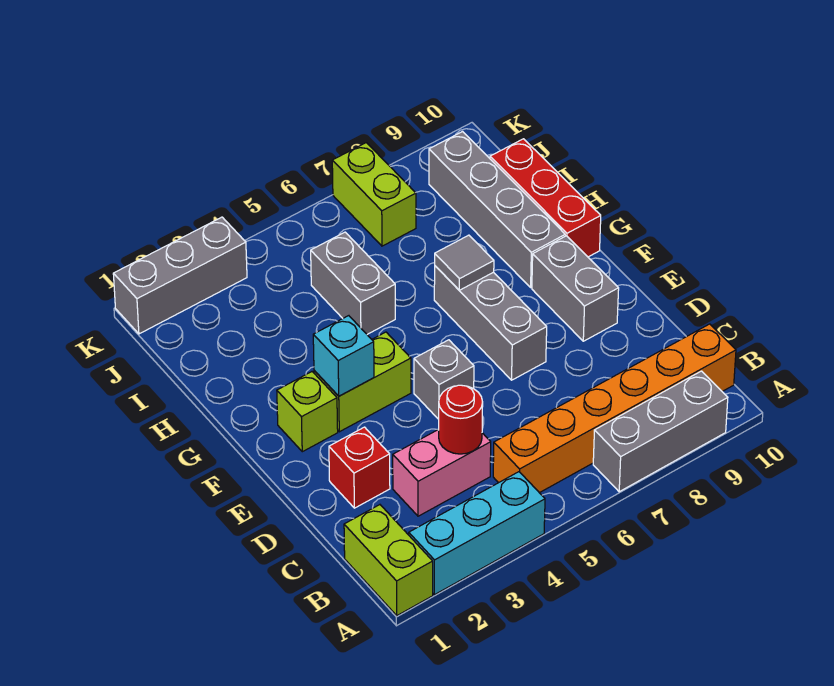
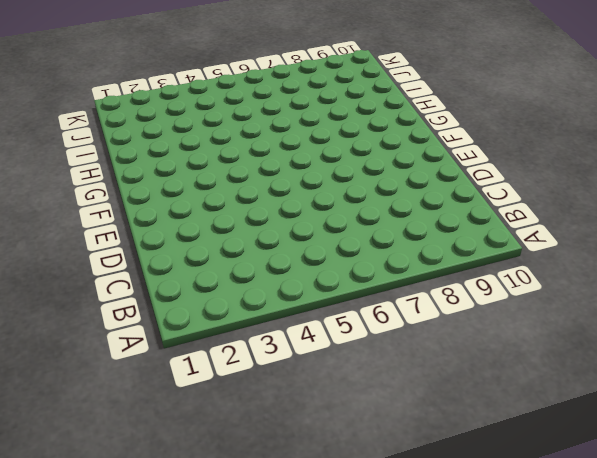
none -> lime brick A1:B1 level 1
none -> cyan brick A2:A4 level 1
none -> grey brick A7:A9 level 1

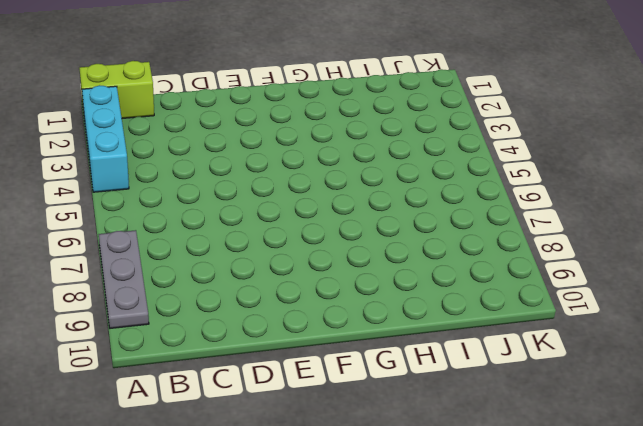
grey plate A7:A9 level 1 -> grey brick A7:A9 level 1
none -> orange brick B5:B10 level 1
none -> pink brick C3:C4 level 1
none -> red brick D2 level 1

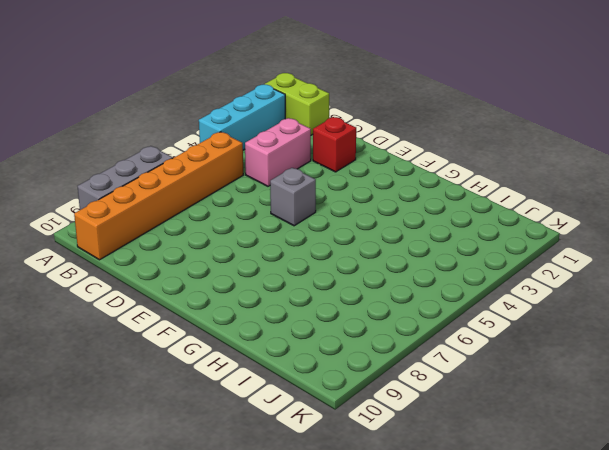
none -> grey brick E7:G7 level 1
none -> grey brick E9:F9 level 1
none -> lime brick F2 level 1

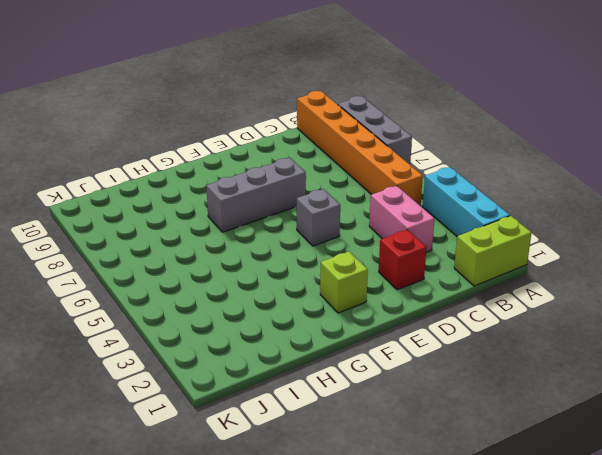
none -> grey brick E9:F9 level 1
none -> lime brick F3:F4 level 1
none -> grey brick G9:J9 level 1

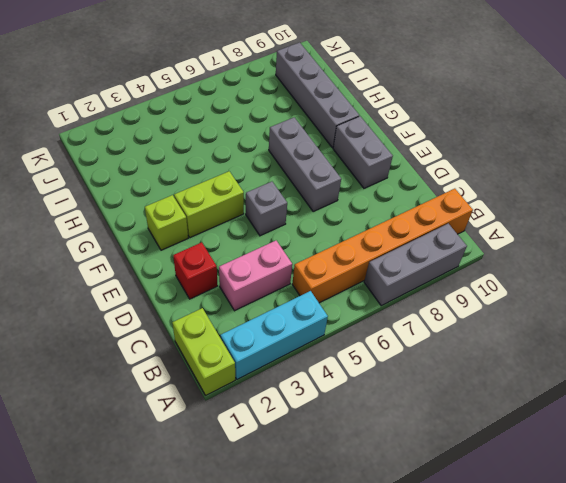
none -> red brick G10:I10 level 1
none -> grey brick H5:I5 level 1
none -> lime brick J7:K7 level 1

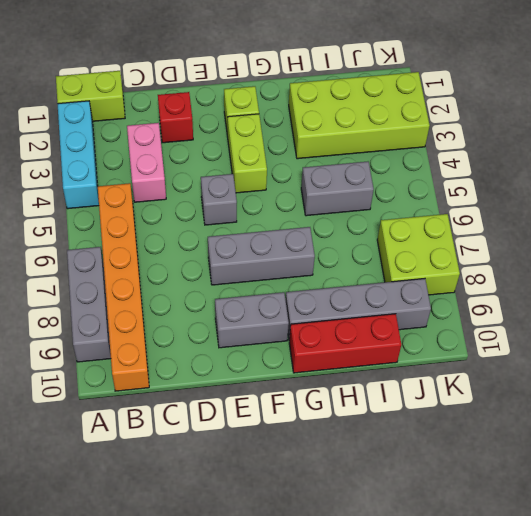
lime brick H2:K3 level 1 -> grey brick K1:K3 level 1
lime brick J7:K8 level 1 -> lime brick J7:K7 level 1
none -> red round brick C4 level 2
none -> cyan brick F3 level 2
none -> grey tile G7 level 2

